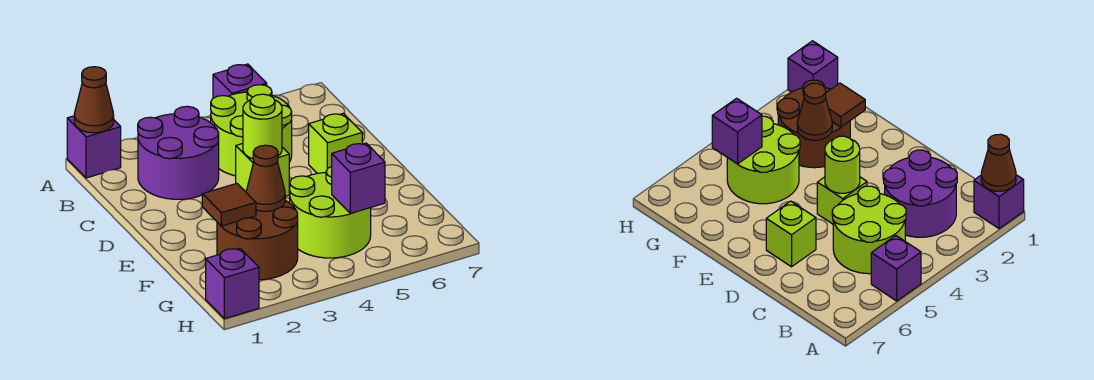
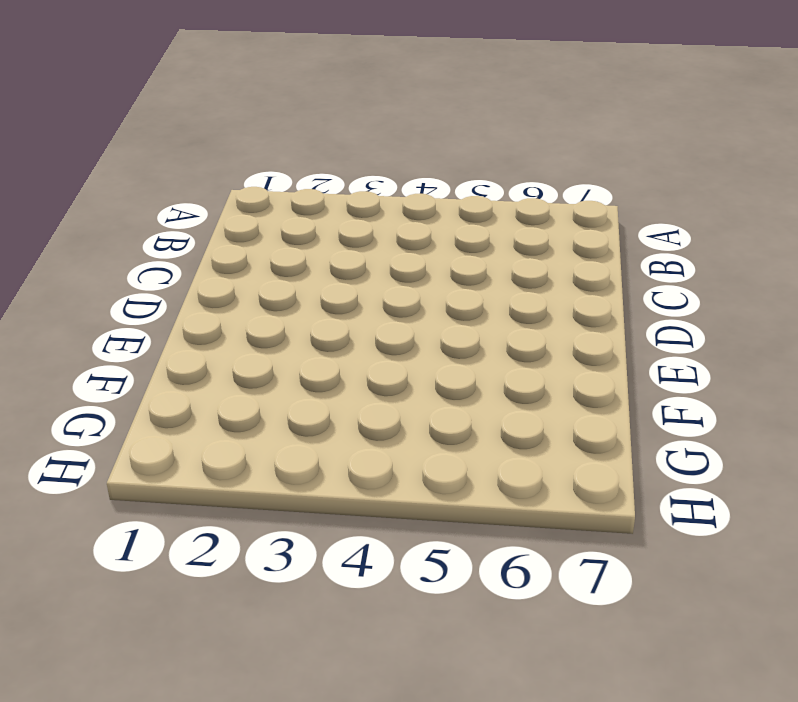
none -> purple brick A1 level 1
none -> purple brick A5 level 1
none -> purple round brick B2:C3 level 1

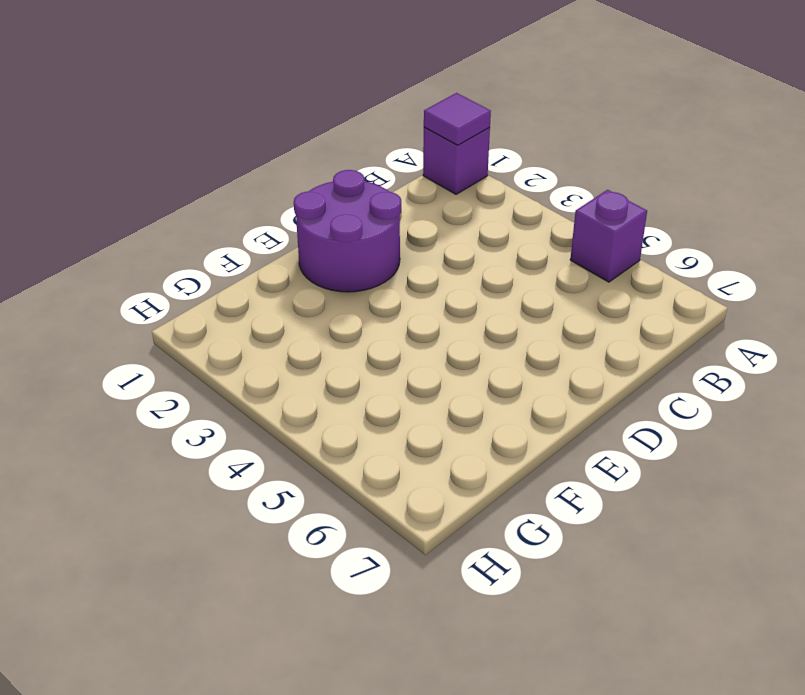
purple tile A1 level 2 -> brown cone A1 level 2
purple round brick D1:E2 level 1 -> purple round brick B2:C3 level 1
none -> lime round brick B4:C5 level 1
none -> lime brick D4 level 1
none -> lime brick D6 level 1

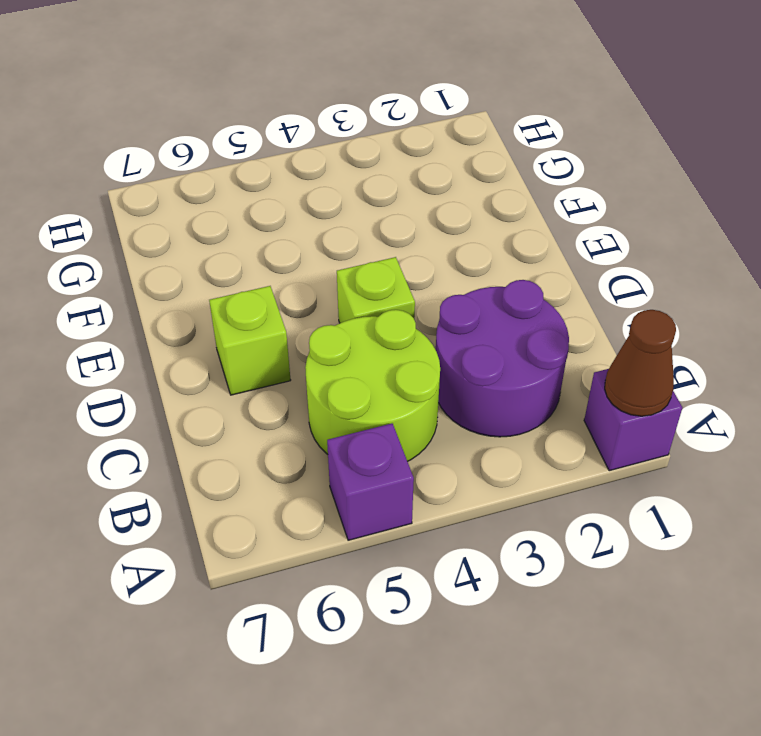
none -> brown round brick F2:G3 level 1
none -> lime round brick F4:G5 level 1
none -> purple brick H1 level 1

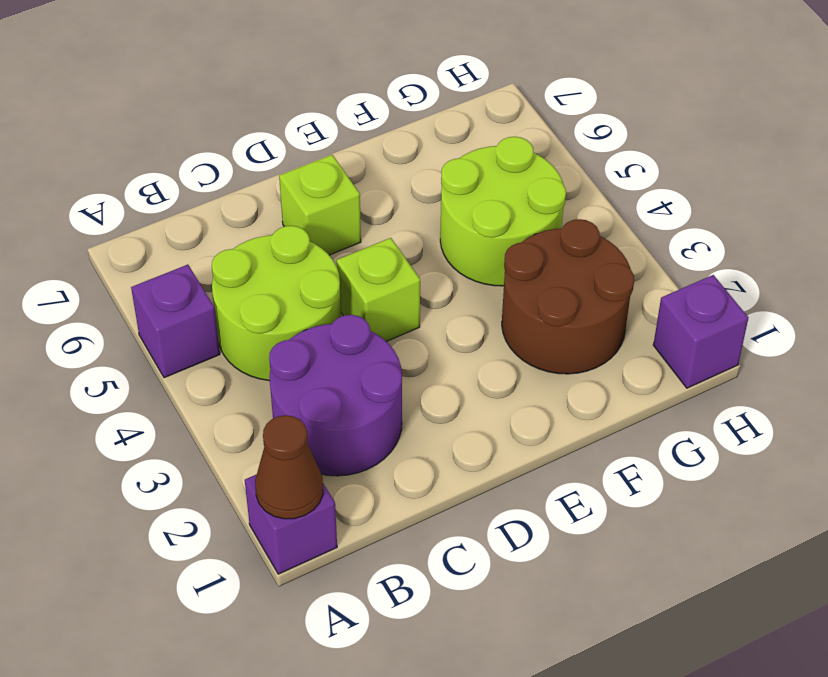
none -> lime round brick D4 level 2
none -> brown tile F2 level 2
none -> brown cone F3 level 2

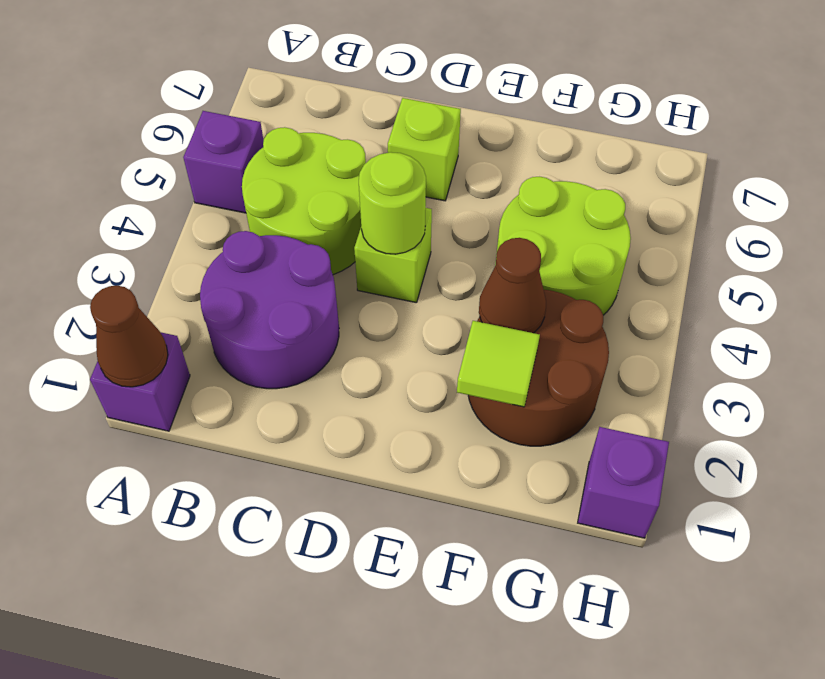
lime tile F2 level 2 -> brown tile F2 level 2
none -> purple brick G5 level 2

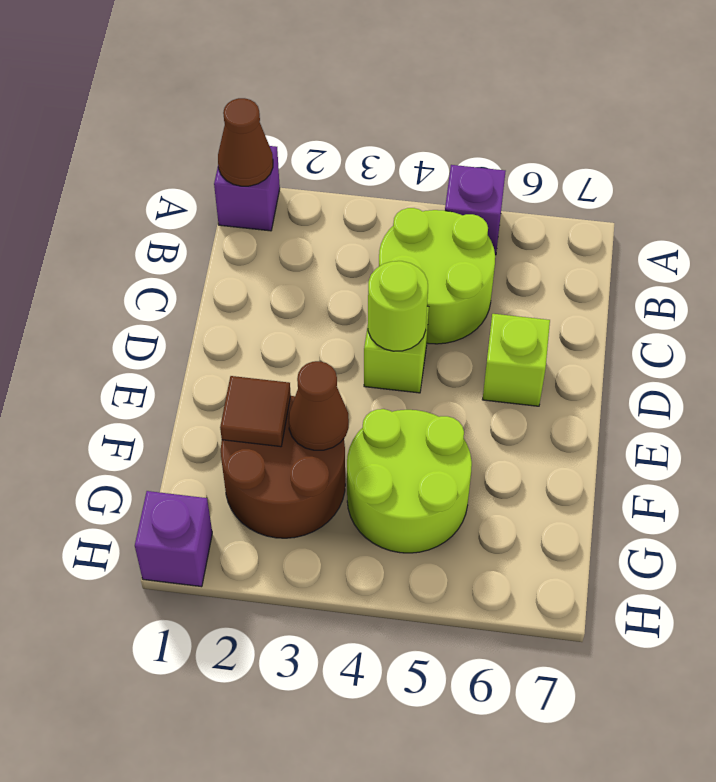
none -> purple round brick B2:C3 level 1
none -> purple brick G5 level 2

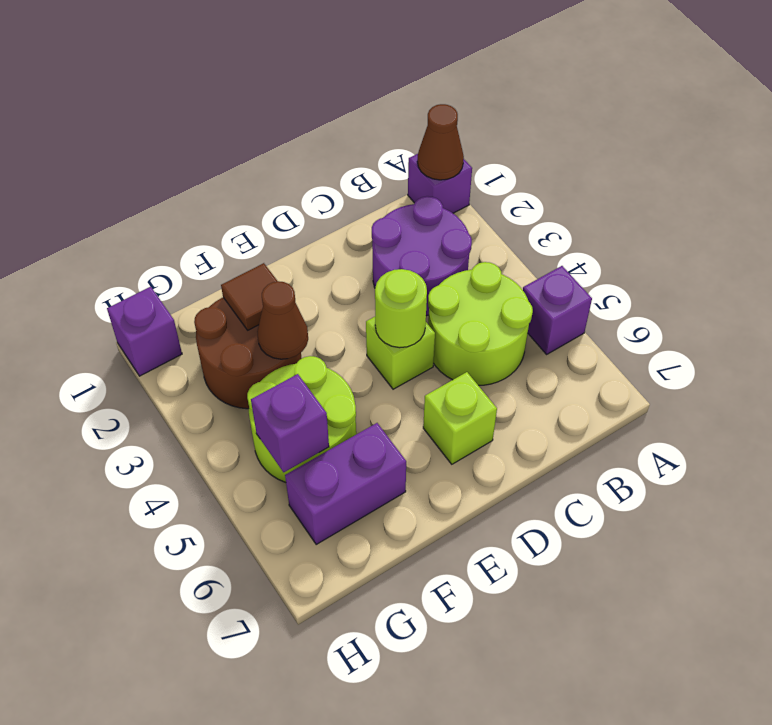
purple brick F6:G6 level 1 -> none

